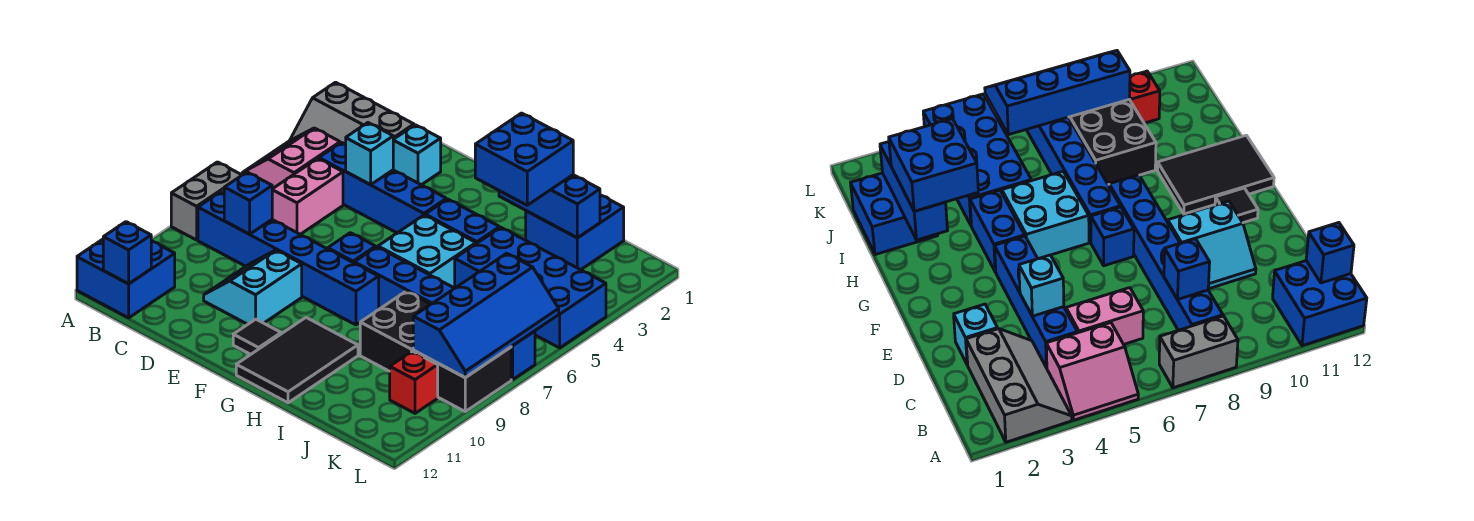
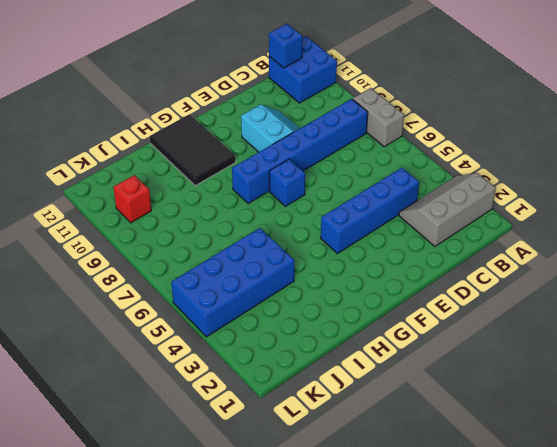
none -> pink slope A4:B5 level 1 top B
none -> pink brick C5:C6 level 1
none -> cyan brick D2 level 1

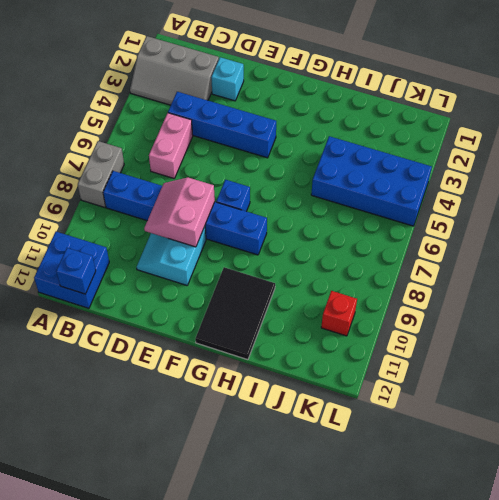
pink slope D8:E9 level 2 top E -> pink slope A4:B5 level 1 top B
none -> black tile F11 level 1
none -> blue brick G4:H4 level 1
none -> cyan brick G5:H6 level 1

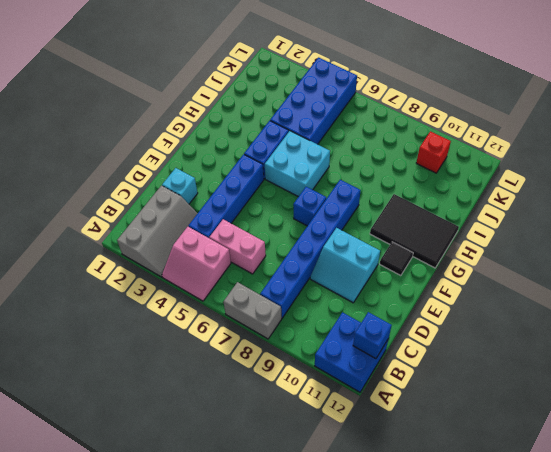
none -> blue brick G7:L7 level 1
none -> blue brick I1:J2 level 1
none -> black brick I8:L9 level 1

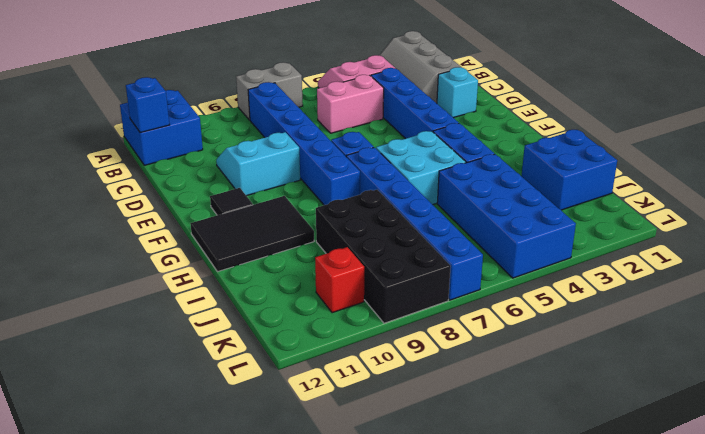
none -> blue brick C8 level 2
none -> cyan brick D4 level 2
none -> blue brick H2:J2 level 2

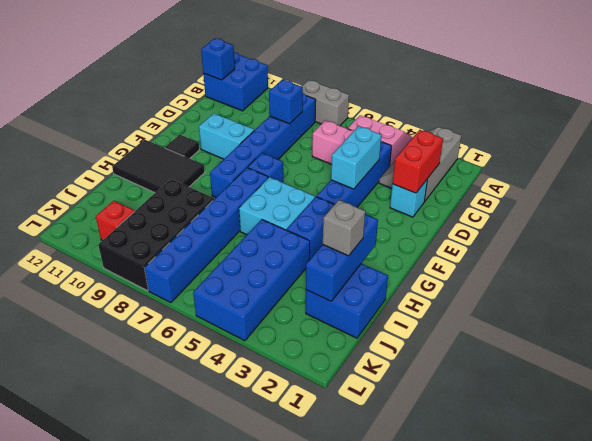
red brick C2:D2 level 2 -> none
cyan brick D4:E4 level 2 -> cyan brick D4 level 2
grey brick I2 level 3 -> blue brick H2:I3 level 3
none -> blue slope K6:L9 level 2 top K

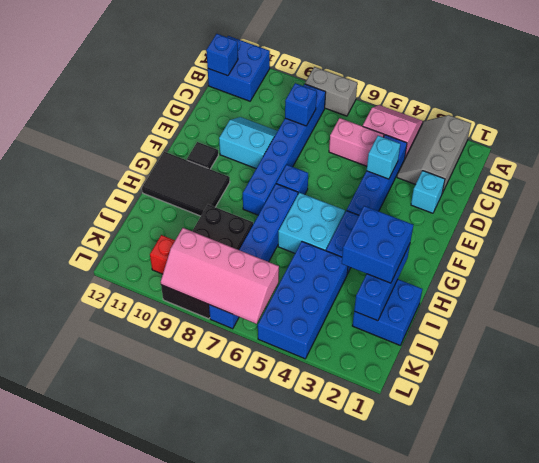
pink slope K6:L9 level 2 top K -> blue slope K6:L9 level 2 top K

